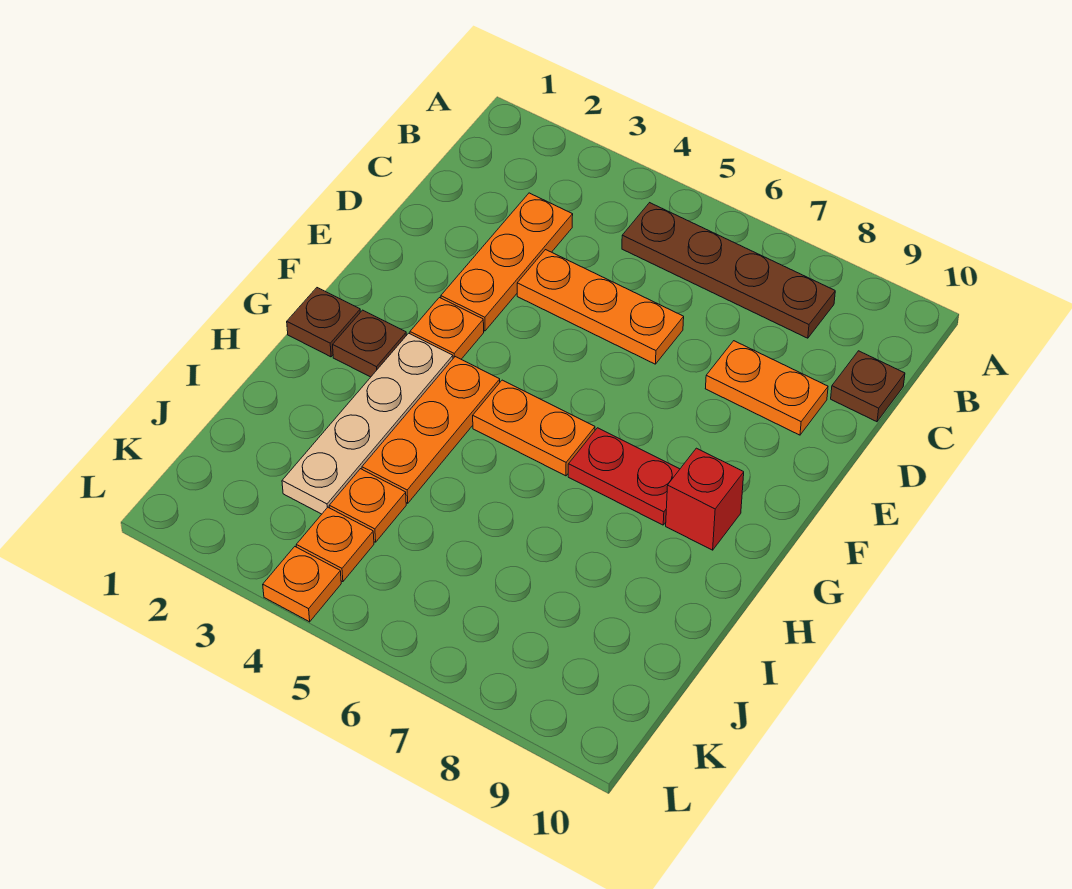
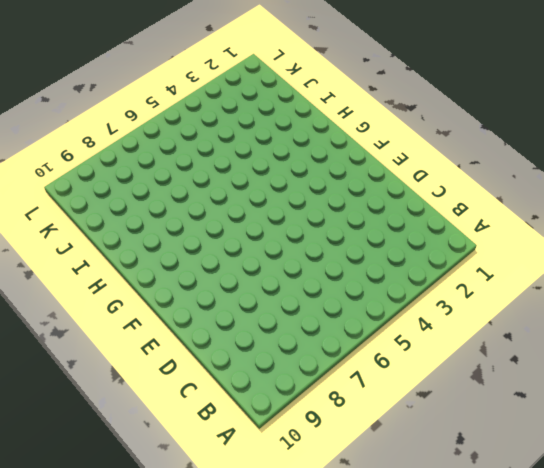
none -> brown plate B5:B8 level 1
none -> orange plate C3:E3 level 1
none -> brown plate C10 level 1

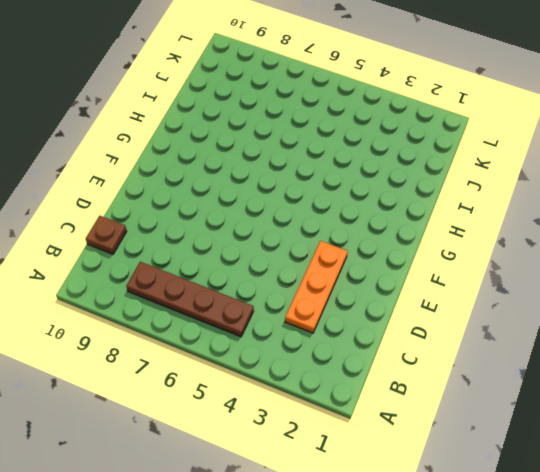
none -> orange plate D4:D6 level 1
none -> orange plate D8:D9 level 1
none -> orange plate F3 level 1

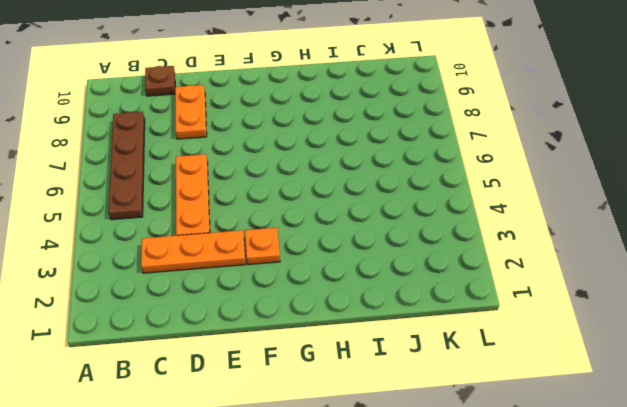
none -> brown plate G1 level 1
none -> brown plate G2 level 1
none -> tan plate G3:J3 level 1

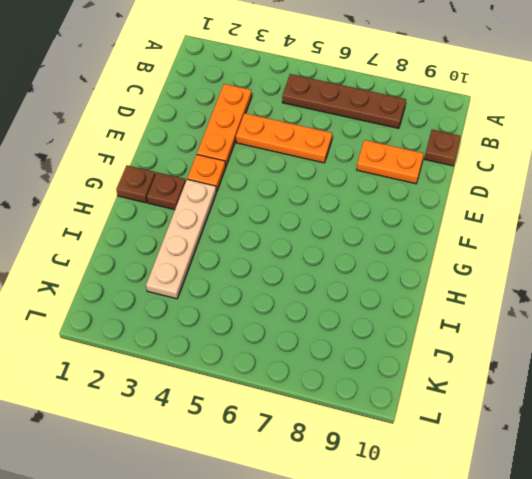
none -> orange plate G4:I4 level 1
none -> orange plate G5:G6 level 1
none -> red plate G7:G8 level 1

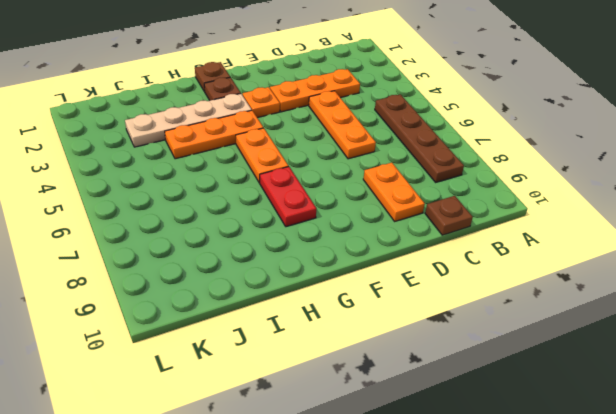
none -> red brick G9 level 1
none -> orange plate J4 level 1
none -> orange plate K4 level 1

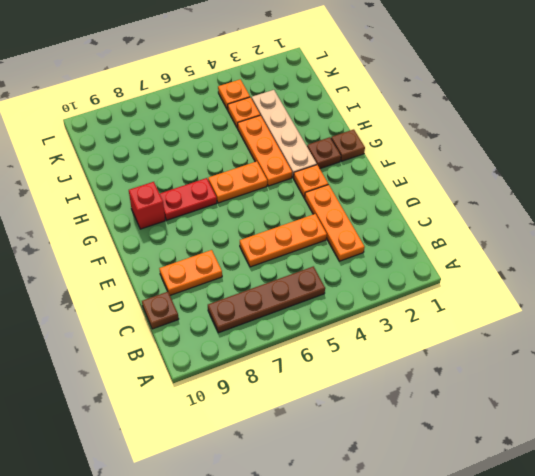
none -> orange plate L4 level 1

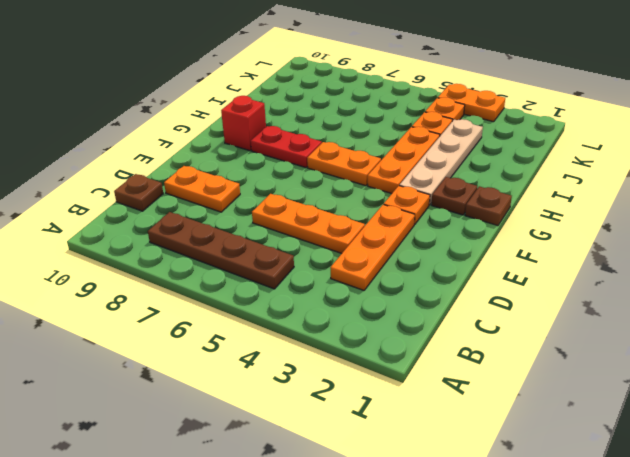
orange plate L3:L4 level 1 -> orange plate L4 level 1

